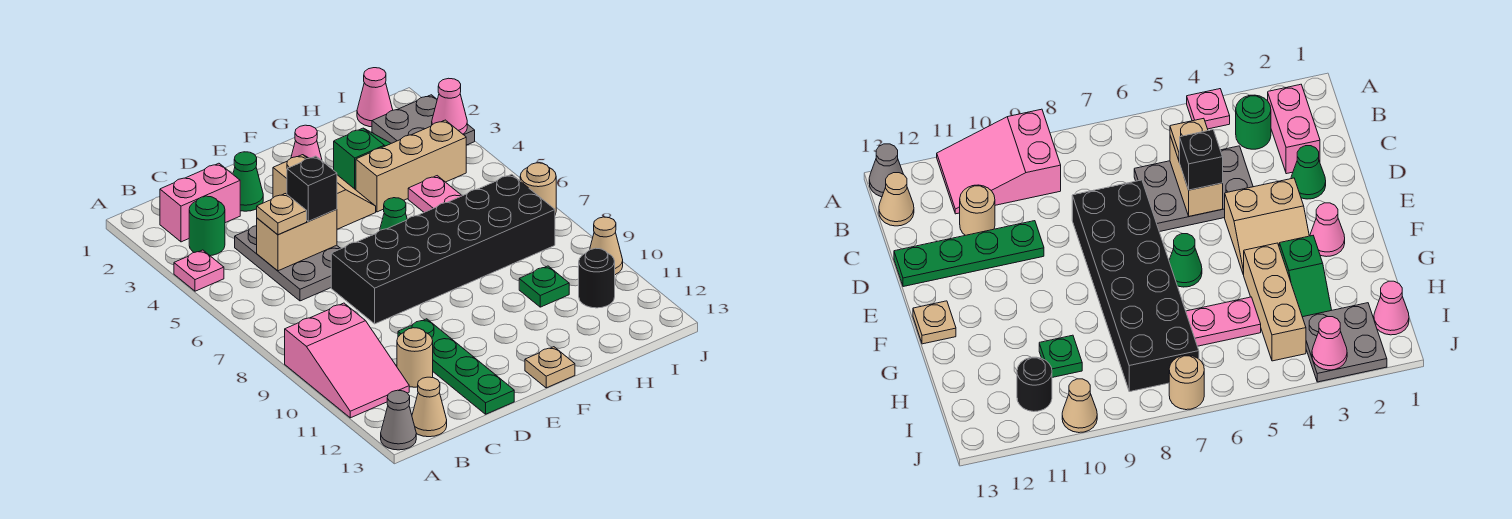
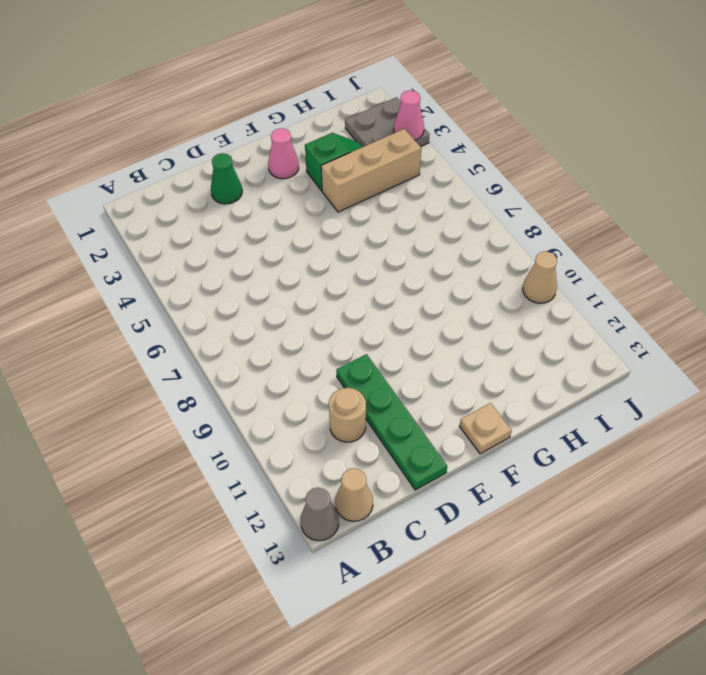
none -> pink plate A4 level 1
none -> pink slope A9:B11 level 1 top 9
none -> pink brick B2:C2 level 1

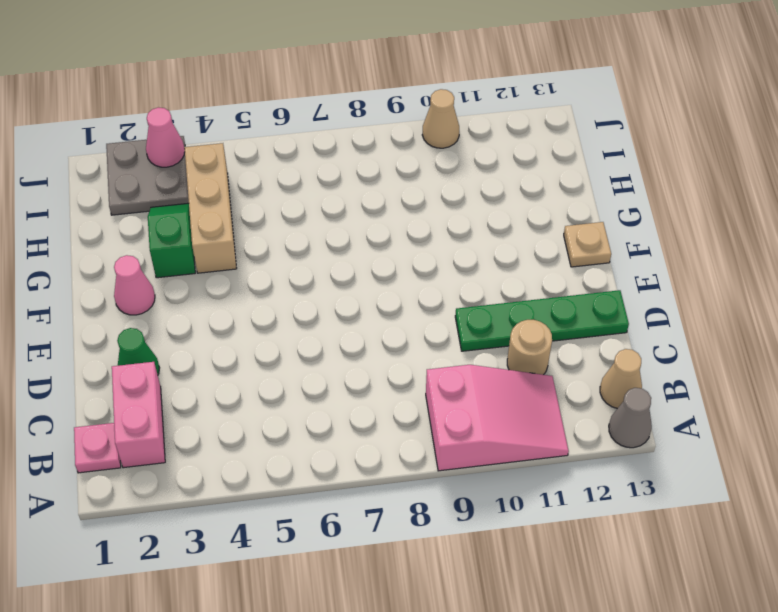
pink plate B1 level 1 -> pink plate A4 level 1
none -> green round brick B3 level 1
none -> grey plate C4:D6 level 1
none -> black brick D7:I8 level 1

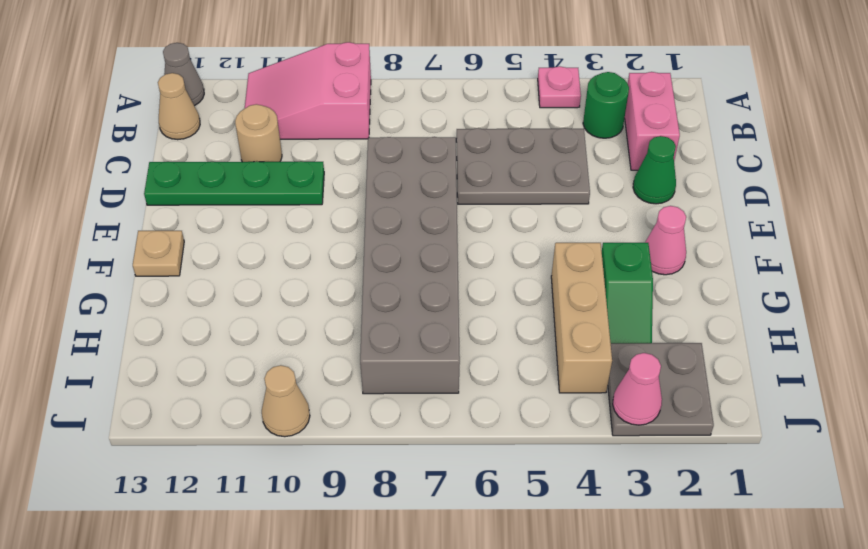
grey brick D7:I8 level 1 -> black brick D7:I8 level 1
none -> tan slope E3:F4 level 1 top E
none -> green cone F6 level 1
none -> pink plate H5:H6 level 1

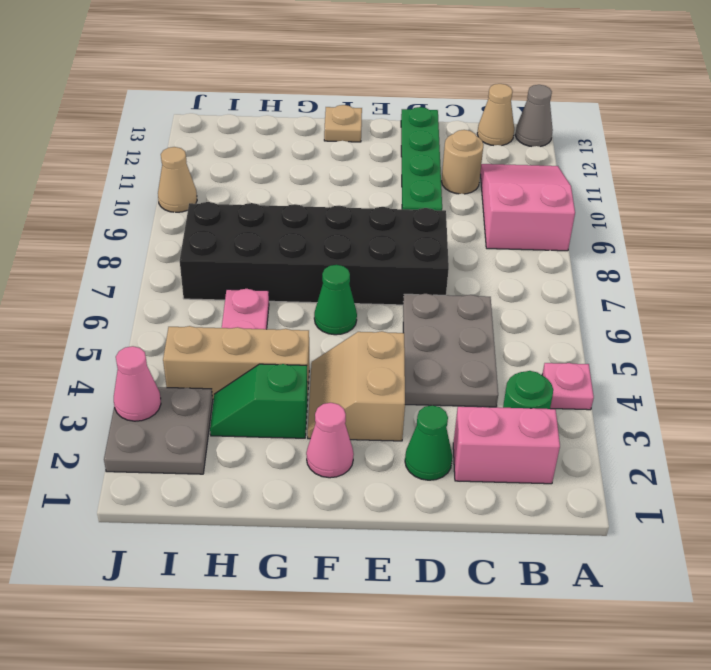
none -> green plate H10 level 1
none -> pink cone I1 level 1
none -> black round brick I11 level 1

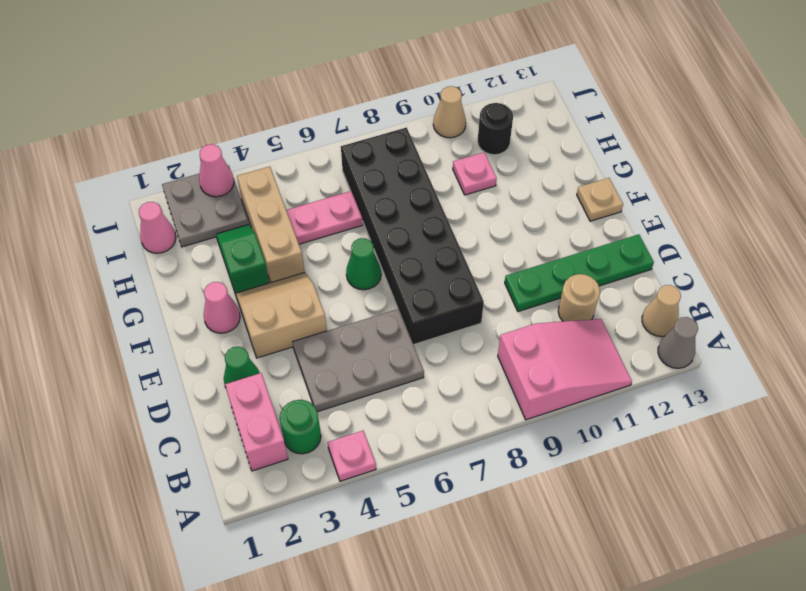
pink plate H10 level 1 -> green plate H10 level 1
none -> tan round brick J7 level 1
none -> tan brick C5:D5 level 2
none -> tan plate C5 level 3

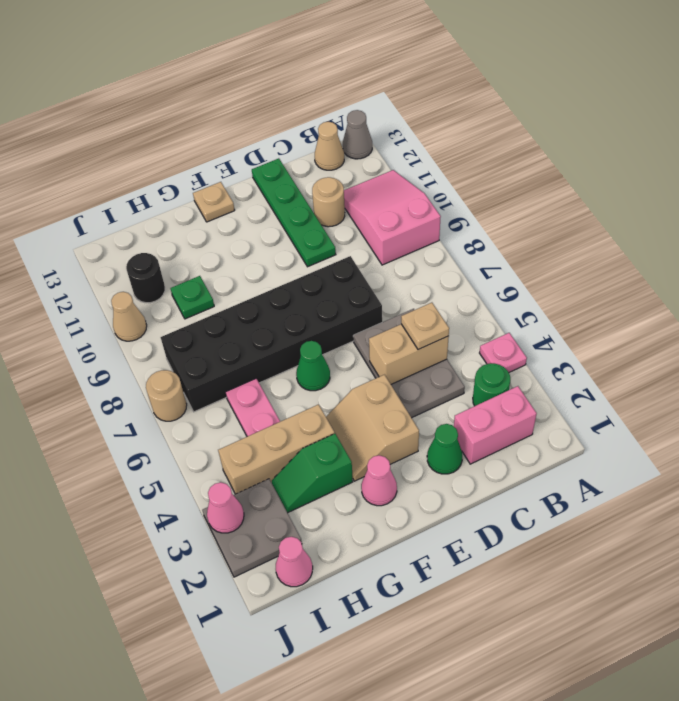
none -> black brick D5 level 3

